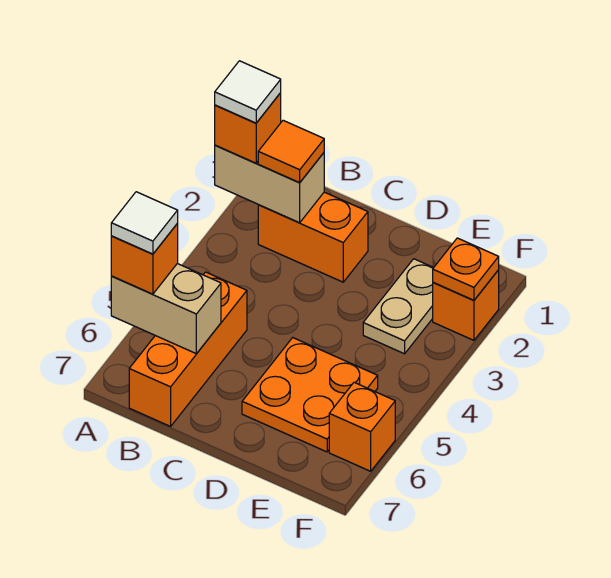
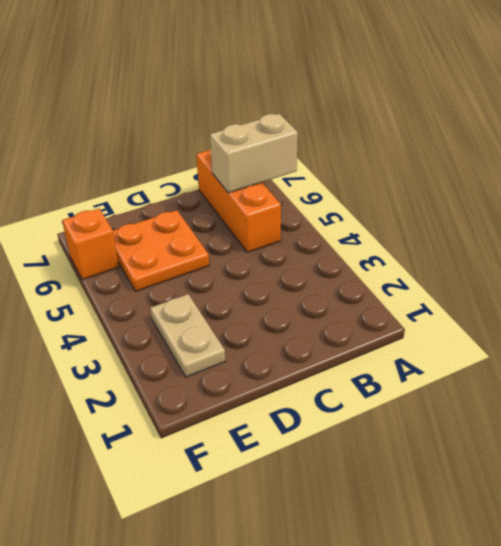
none -> orange brick B2:C2 level 1
none -> orange brick F2 level 1
none -> tan brick A2:B2 level 2

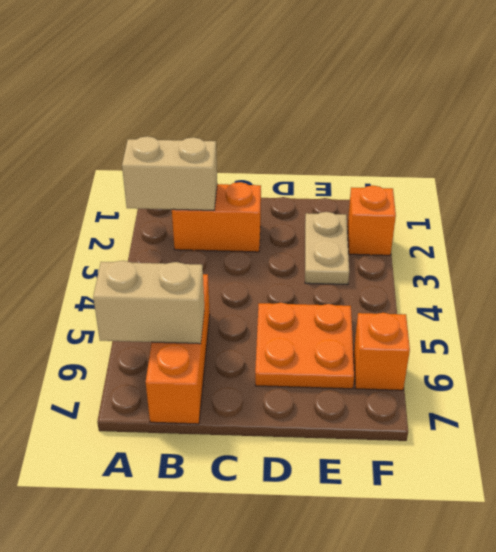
none -> orange plate F2 level 2
none -> orange brick A2 level 3
none -> orange brick A6 level 3

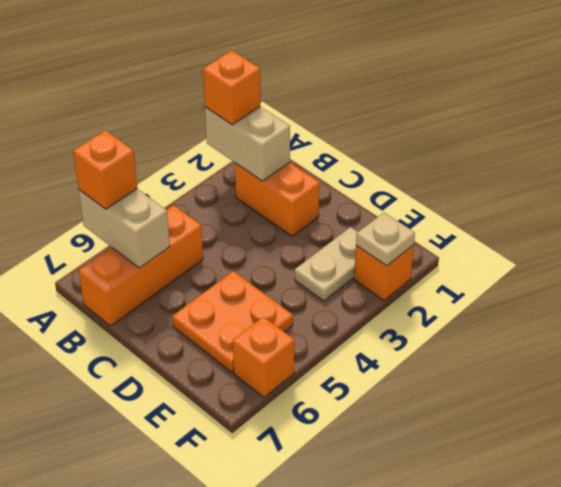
tan plate F2 level 2 -> orange plate F2 level 2
none -> orange tile B2 level 3
none -> white tile A2 level 4
none -> white tile A6 level 4

